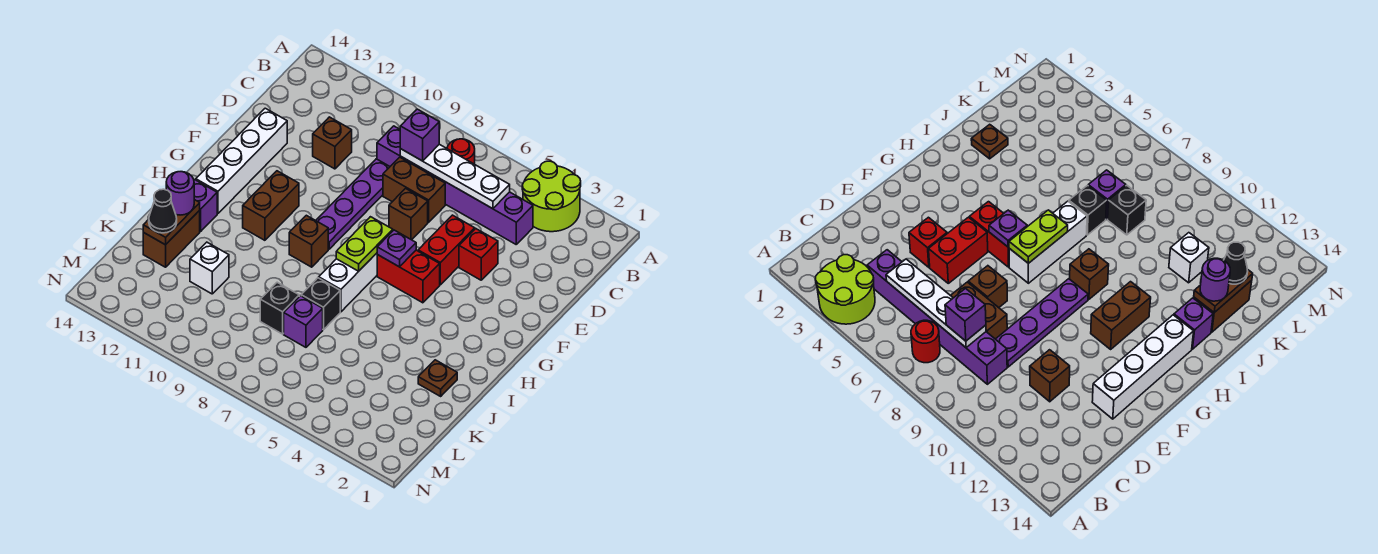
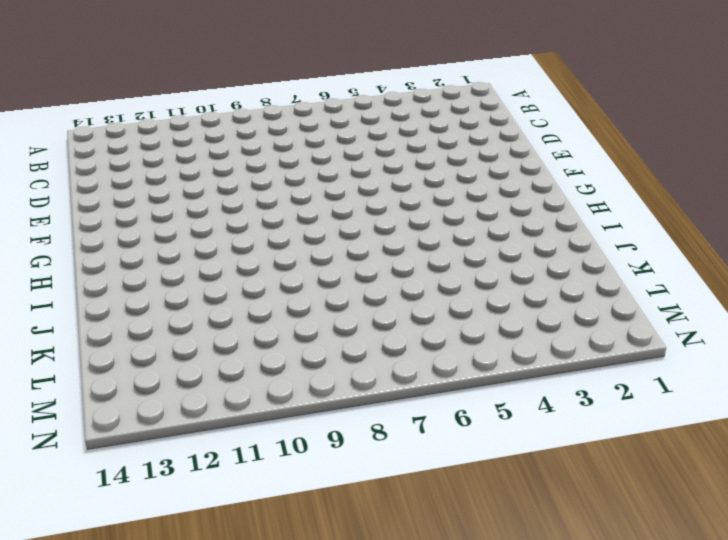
none -> lime round brick A3:B4 level 1
none -> red round brick B7 level 1
none -> purple brick C4:C9 level 1

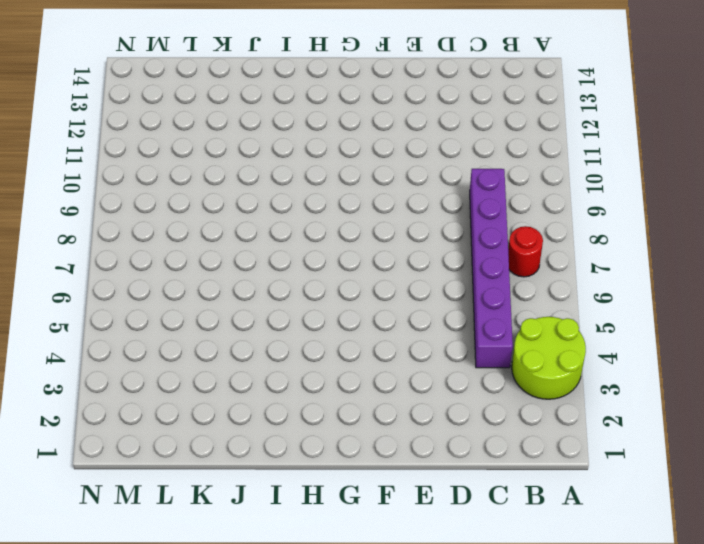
none -> brown brick D7:D8 level 1
none -> purple plate D9:G9 level 1
none -> brown brick D11 level 1

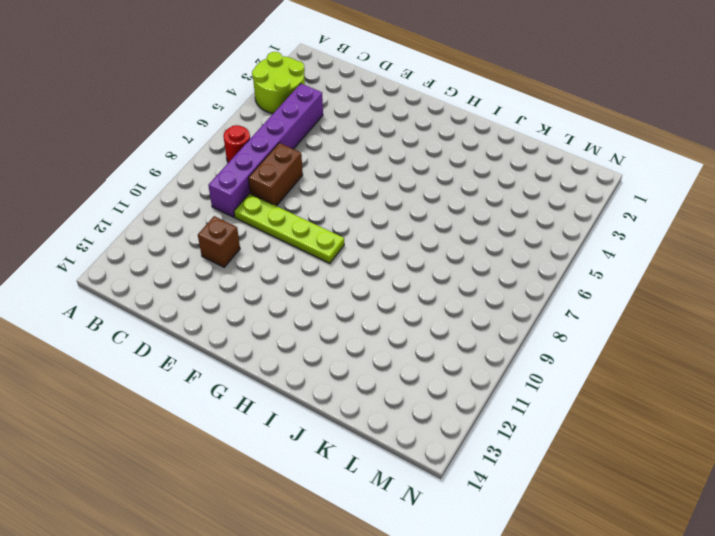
lime plate D9:G9 level 1 -> purple plate D9:G9 level 1
none -> red brick E4 level 1
none -> red brick E5:F5 level 1
none -> brown brick E7 level 1

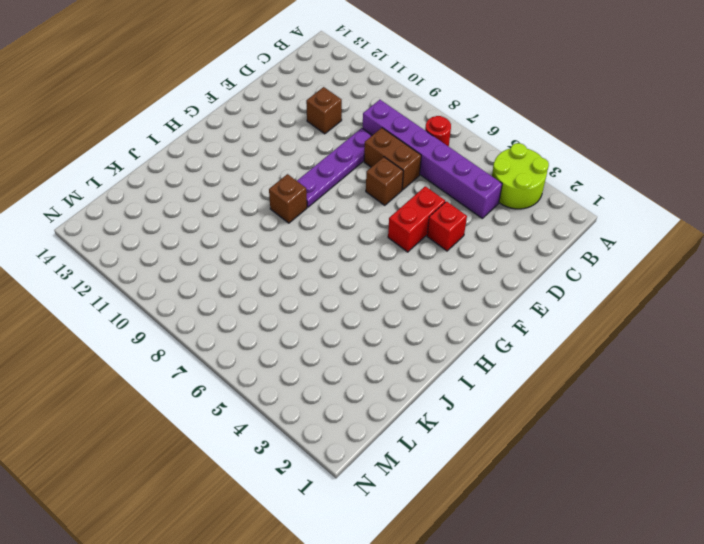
none -> white brick E13:H13 level 1
none -> red brick G5:G6 level 1
none -> white brick G7:I7 level 1

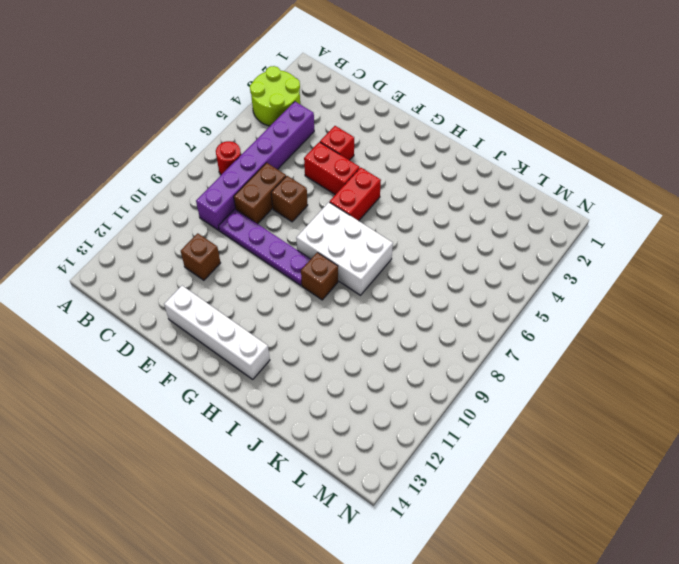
white brick G7:I8 level 1 -> white brick G7:I7 level 1
none -> brown brick G11:H11 level 1
none -> purple brick I13 level 1
none -> brown plate J2 level 1

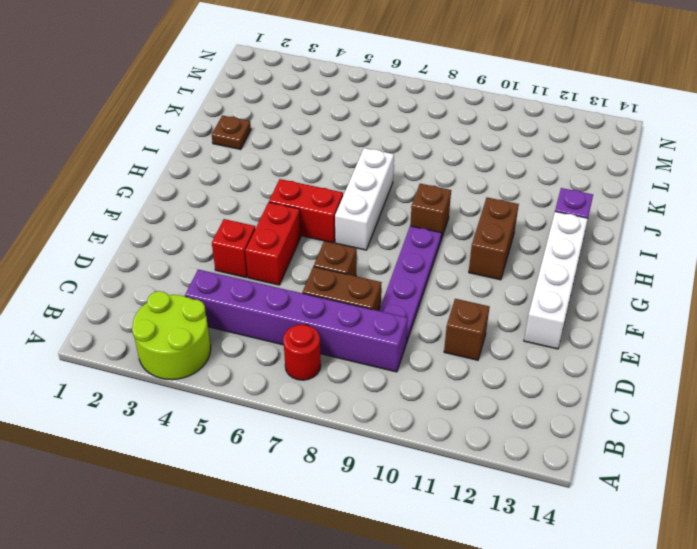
none -> black brick J7 level 1
none -> brown brick J13:K13 level 1
none -> purple brick K7 level 1

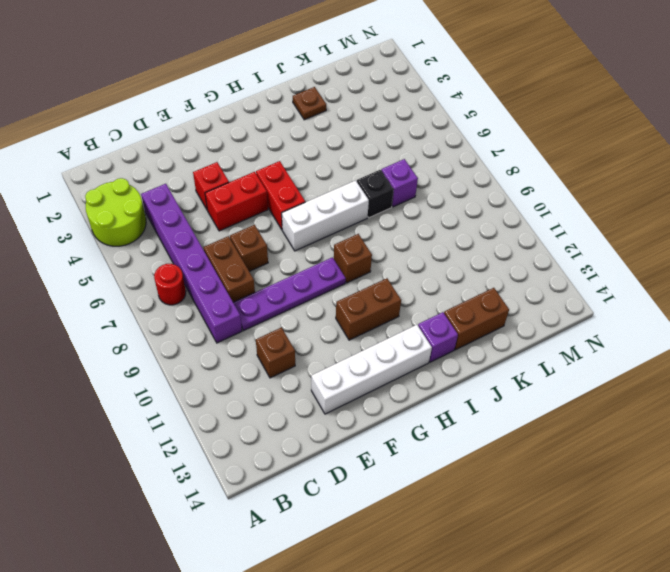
none -> black brick K8 level 1
none -> white brick K11 level 1
none -> white plate C5:C8 level 2

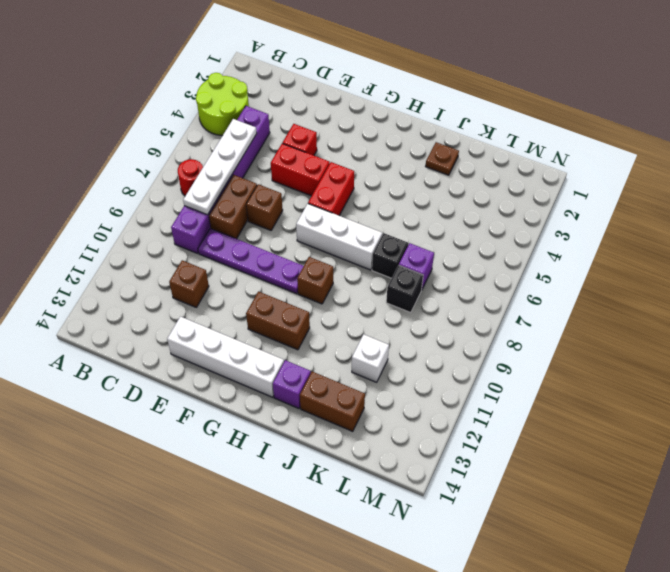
none -> purple plate G6 level 2
none -> lime plate G7:H7 level 2
none -> brown plate J13:K13 level 2

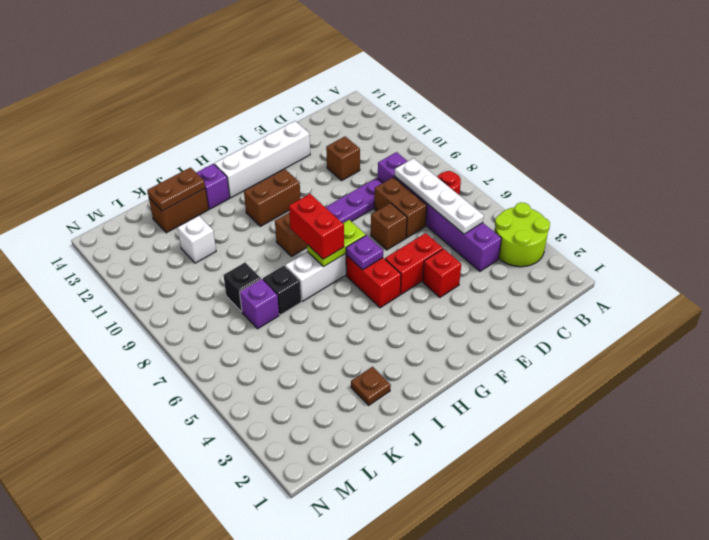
red brick H7:H8 level 3 -> none
none -> purple brick C8 level 3
none -> purple round brick J13 level 3
none -> black cone K13 level 3

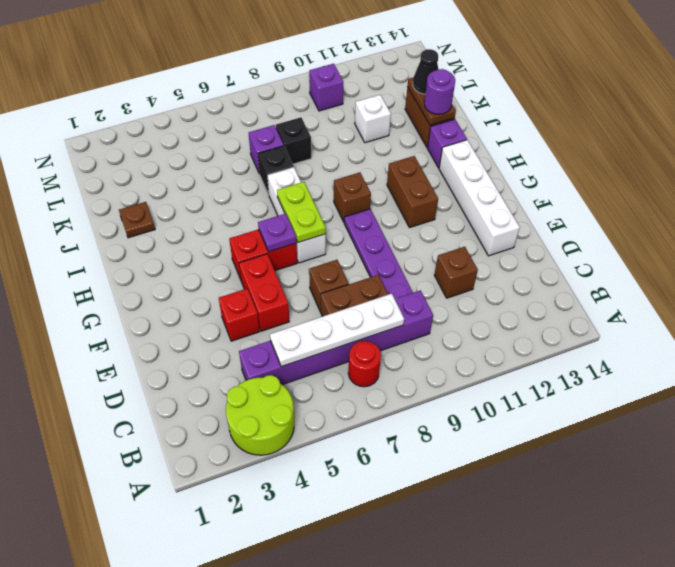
purple brick M10 level 1 -> purple brick C8 level 3

